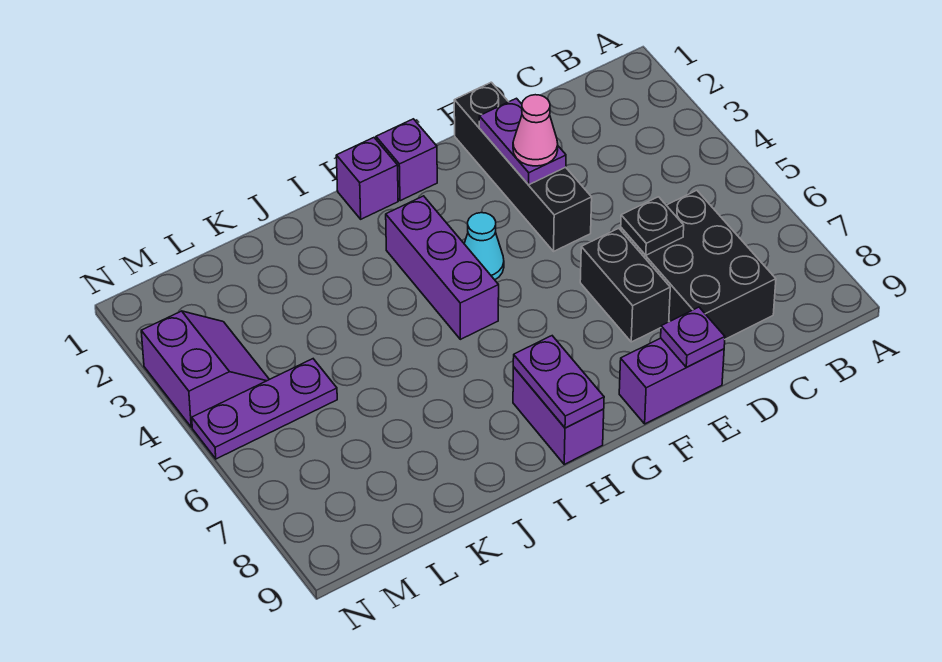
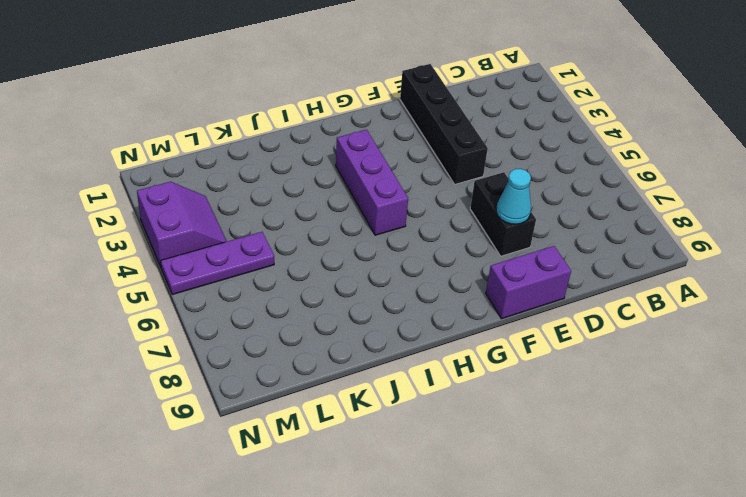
cyan cone E7 level 2 -> cyan cone G4 level 1
none -> black brick C6:D8 level 1
none -> purple brick G1 level 1
none -> purple brick H1 level 1

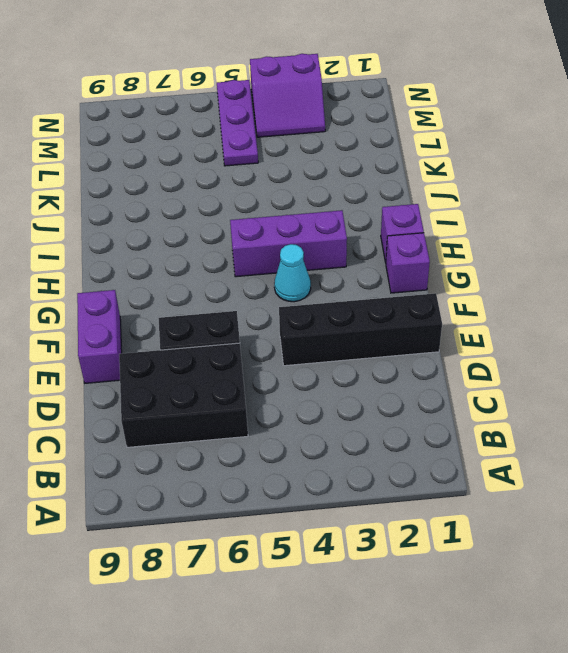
none -> purple brick H8:H9 level 1
none -> black plate D6 level 2
none -> purple plate E2:E3 level 2

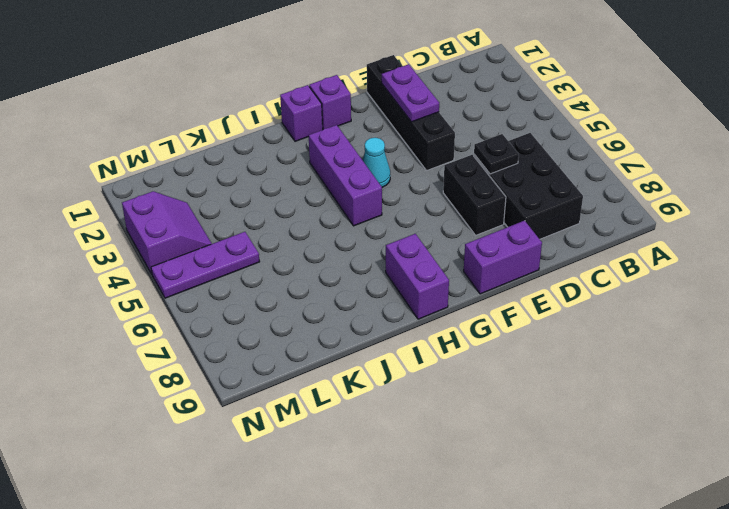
none -> purple plate E9 level 2
none -> purple plate H8:H9 level 2
none -> pink cone E3 level 3

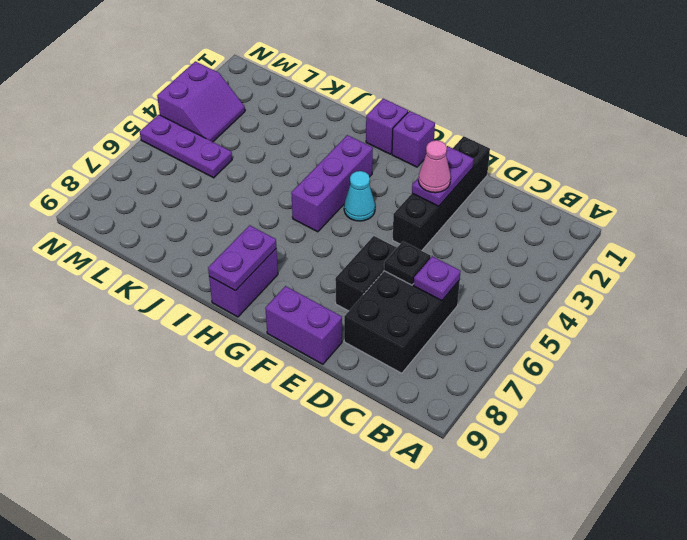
purple plate C6 level 2 -> purple plate E9 level 2

